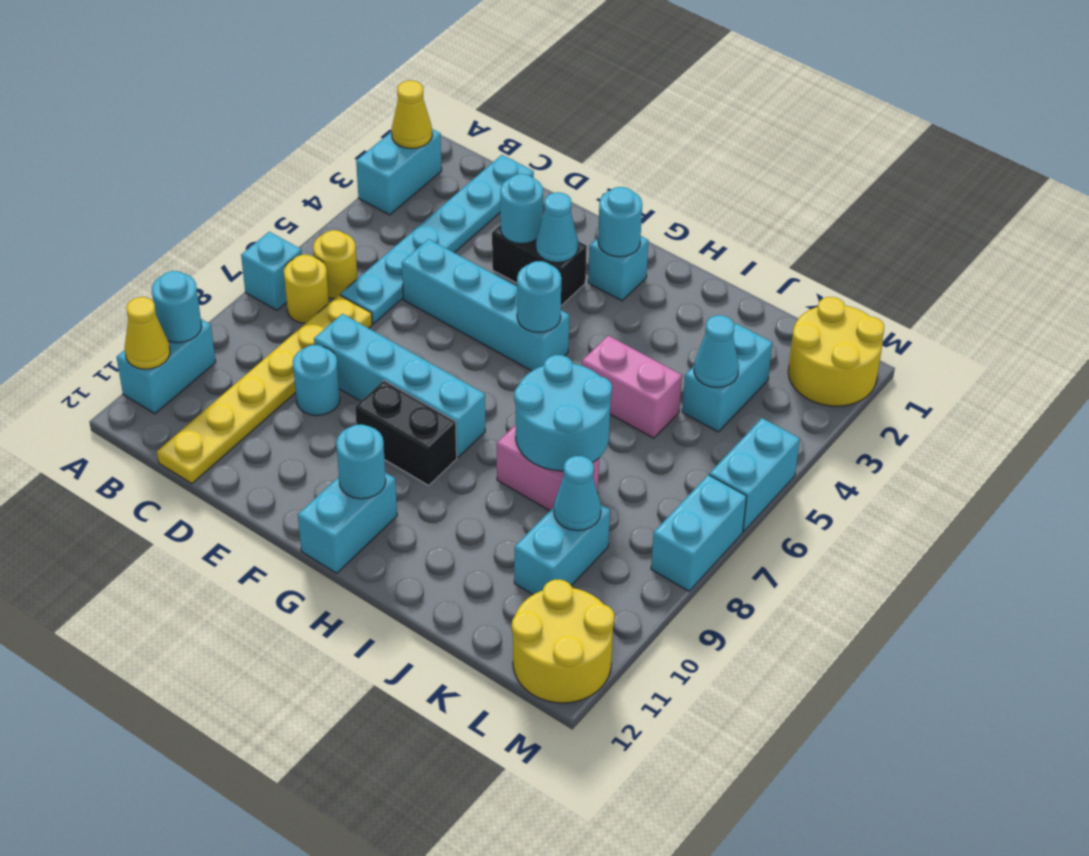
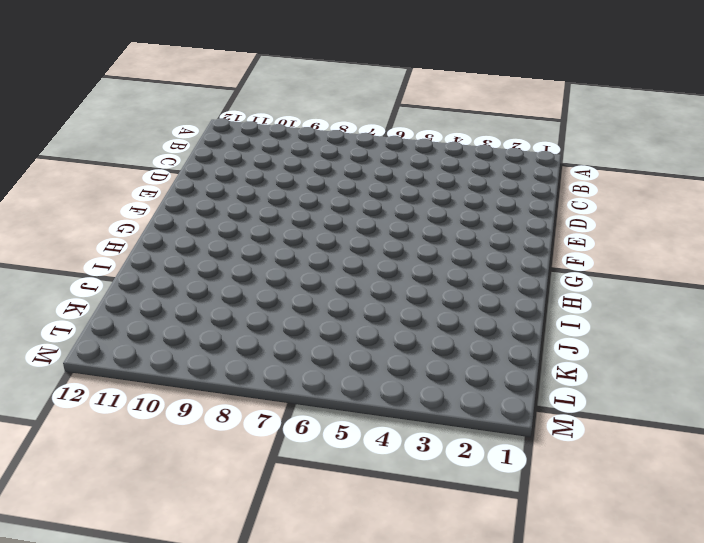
none -> cyan brick A2:A3 level 1
none -> cyan brick A7 level 1
none -> cyan brick A10:A11 level 1
none -> yellow round brick B6 level 1

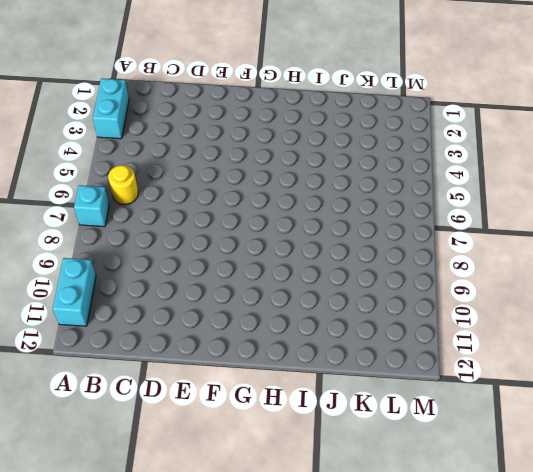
none -> yellow round brick B7 level 1
none -> cyan plate C1:C6 level 1
none -> yellow plate C7:C12 level 1
none -> cyan brick D5:G5 level 1

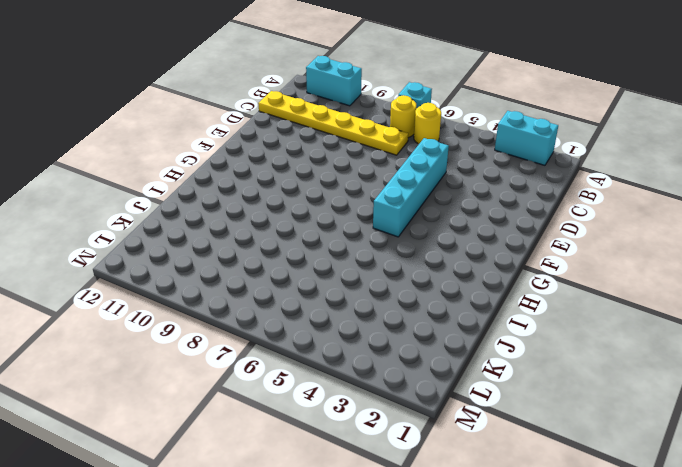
none -> cyan plate C1:C6 level 1
none -> cyan brick D8:G8 level 1
none -> cyan round brick D9 level 1
none -> black brick E3:F3 level 1

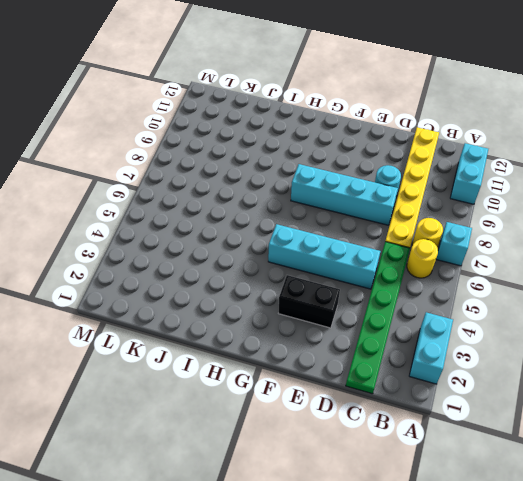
green plate C1:C6 level 1 -> cyan plate C1:C6 level 1
none -> black brick F9:G9 level 1
none -> cyan brick G2 level 1
none -> cyan brick G11:G12 level 1
none -> pink brick I5:J5 level 1

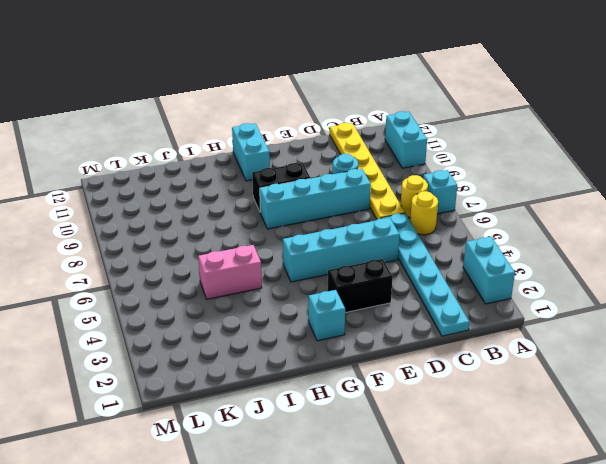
none -> pink brick I8:J8 level 1
none -> cyan brick K3:K4 level 1
none -> cyan brick K9:K10 level 1
none -> yellow round brick L1:M2 level 1

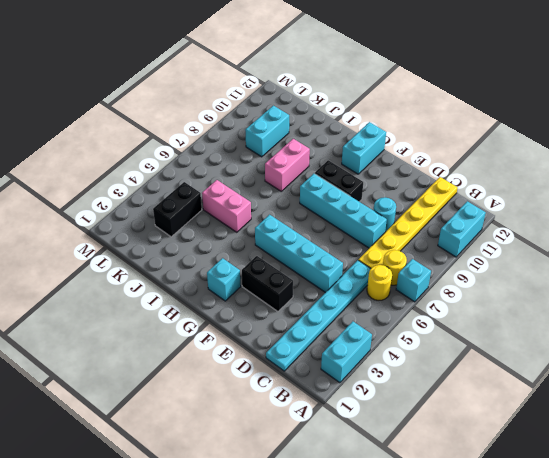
pink brick I8:I9 level 1 -> pink brick I8:J8 level 1
black brick K3:K4 level 1 -> cyan brick K3:K4 level 1
none -> yellow round brick L1:M2 level 1
none -> yellow round brick L11:M12 level 1
none -> cyan brick M5:M6 level 1
none -> cyan brick M7:M8 level 1

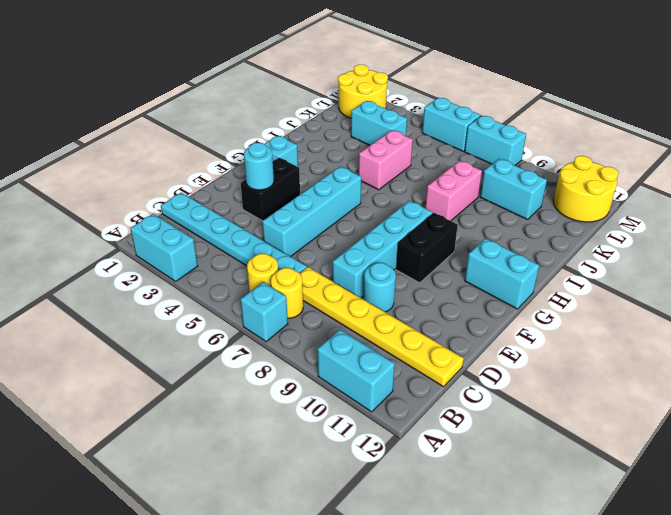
none -> yellow cone A2 level 2
none -> cyan round brick A10 level 2
none -> yellow cone A11 level 2
none -> cyan cone F3 level 2

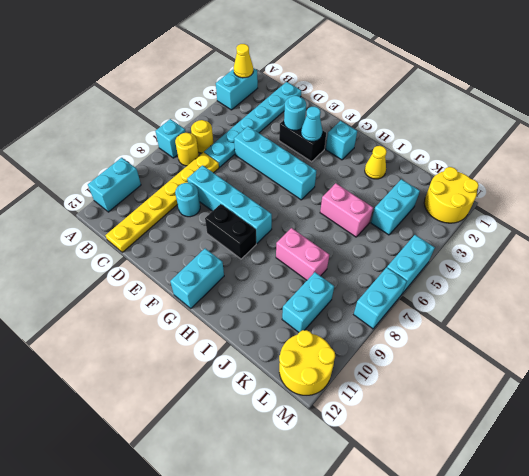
yellow cone I2 level 1 -> yellow cone A11 level 2
none -> cyan round brick A10 level 2
none -> cyan round brick G2 level 2
none -> cyan round brick G5 level 2
none -> cyan round brick G11 level 2

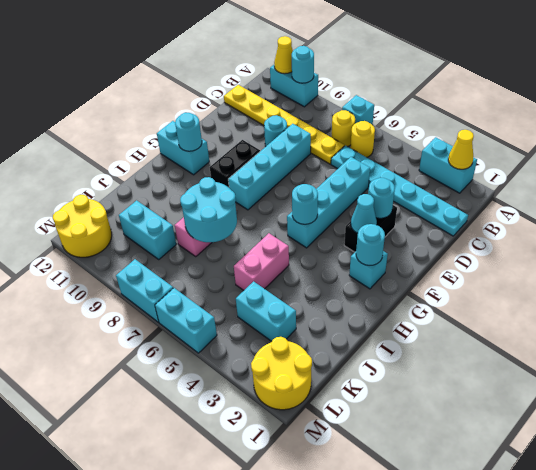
none -> cyan cone K4 level 2
none -> cyan cone K9 level 2

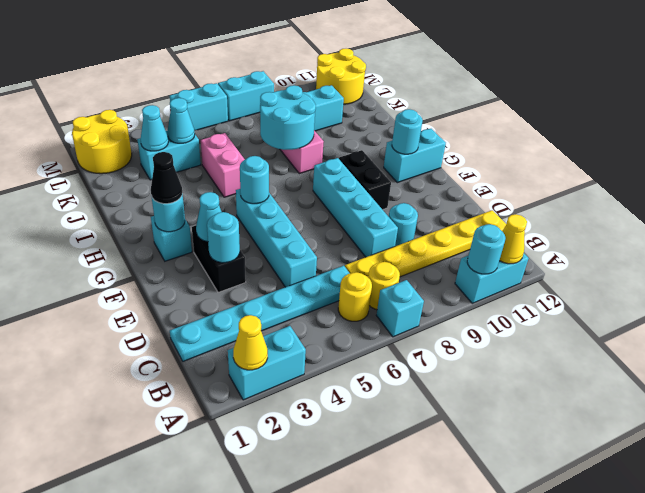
black cone G2 level 3 -> none
cyan cone K3 level 2 -> cyan cone K9 level 2

